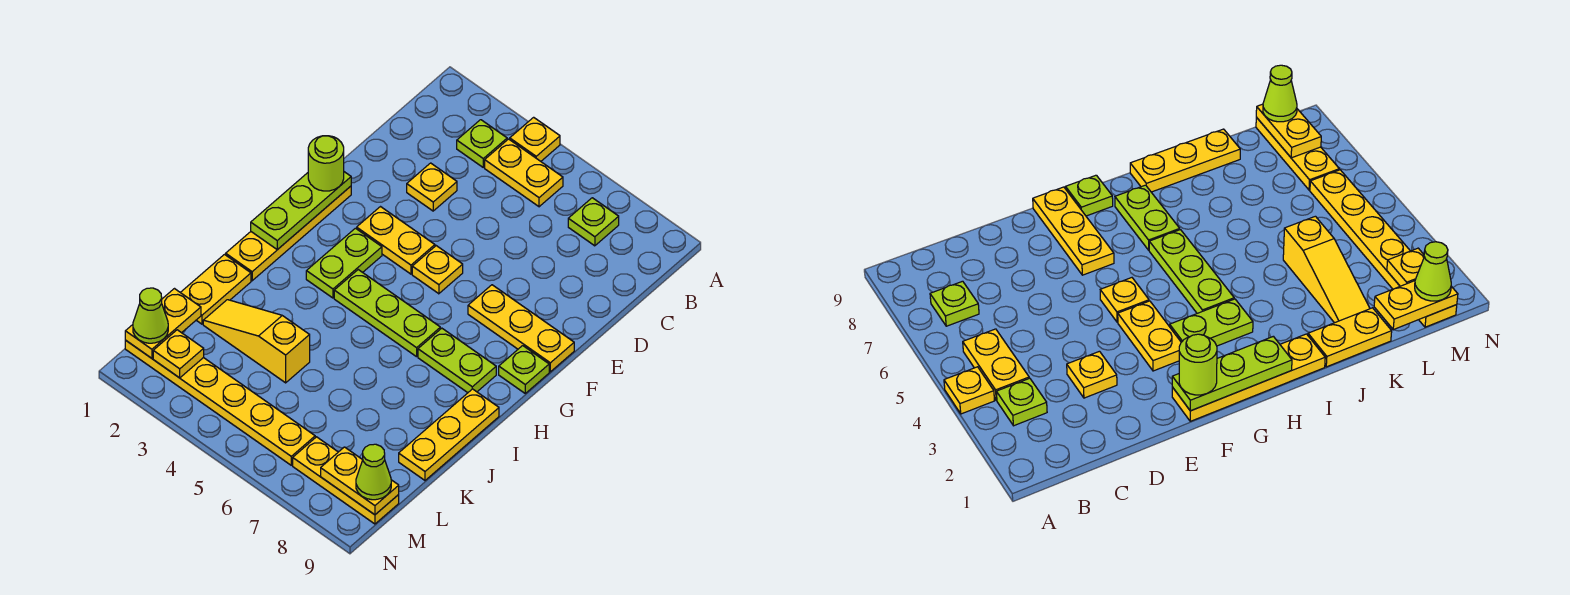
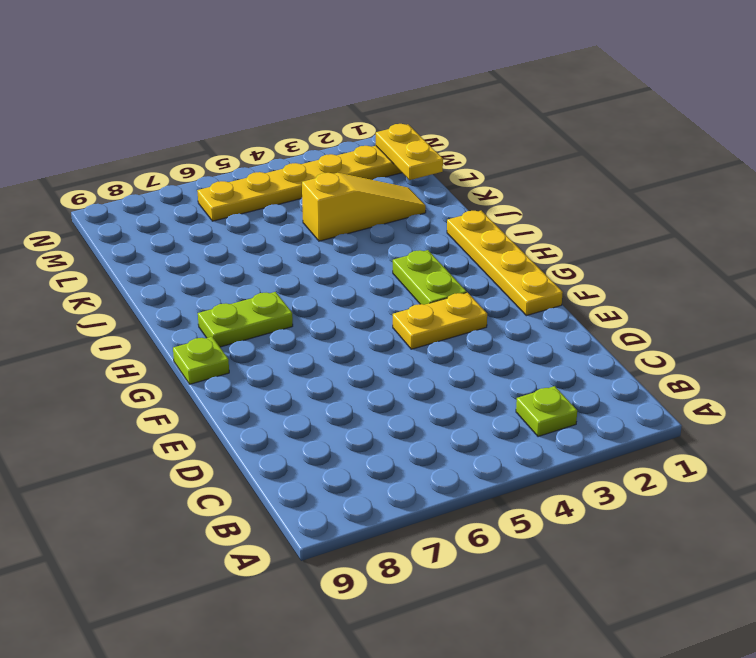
none -> yellow plate A4 level 1
none -> yellow plate B4:B5 level 1
none -> lime plate B7 level 1

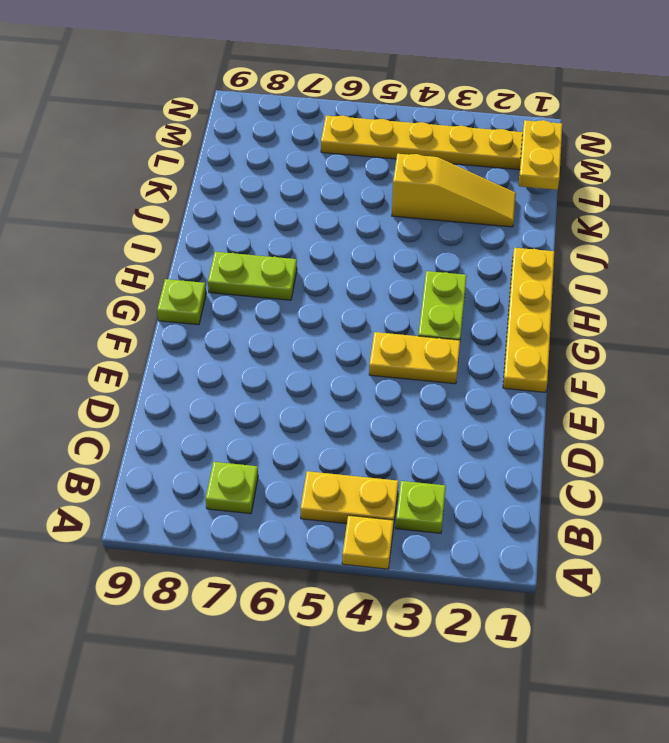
none -> yellow plate D3 level 1
none -> yellow plate F5 level 1
none -> yellow plate F7:F9 level 1

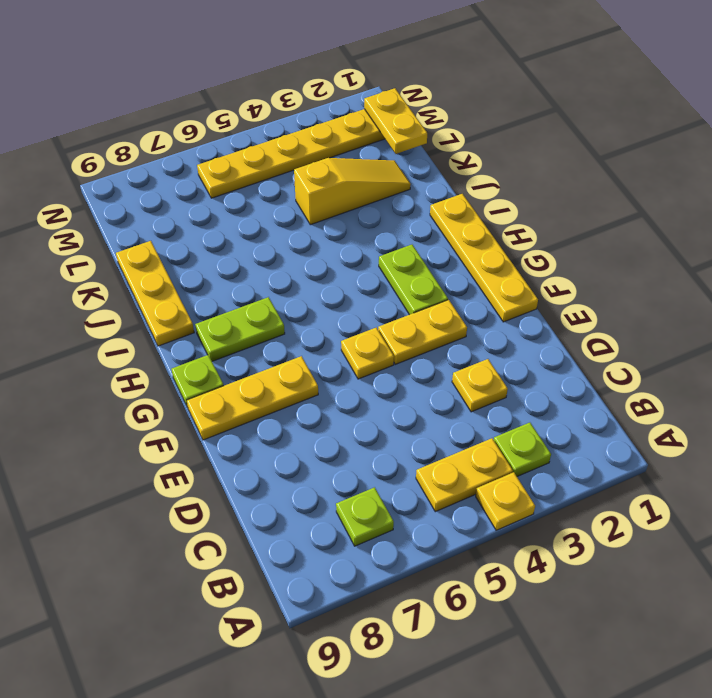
none -> lime plate H4:H6 level 1
none -> yellow plate J1:K1 level 1
none -> yellow plate M7:M9 level 1

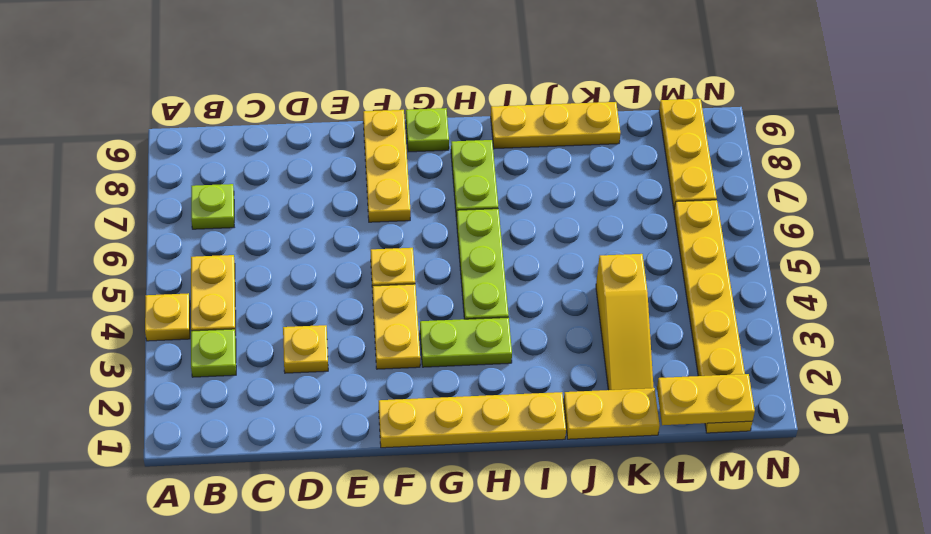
none -> lime plate F1:H1 level 2
none -> yellow plate M2 level 2
none -> yellow plate M8:M9 level 2

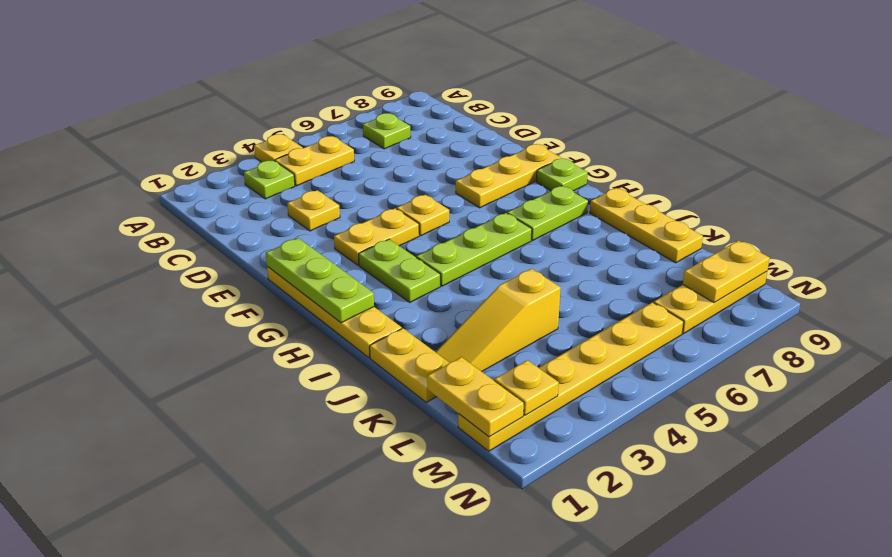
none -> lime round brick F1 level 3
none -> lime cone M1 level 3
none -> lime cone M9 level 3

